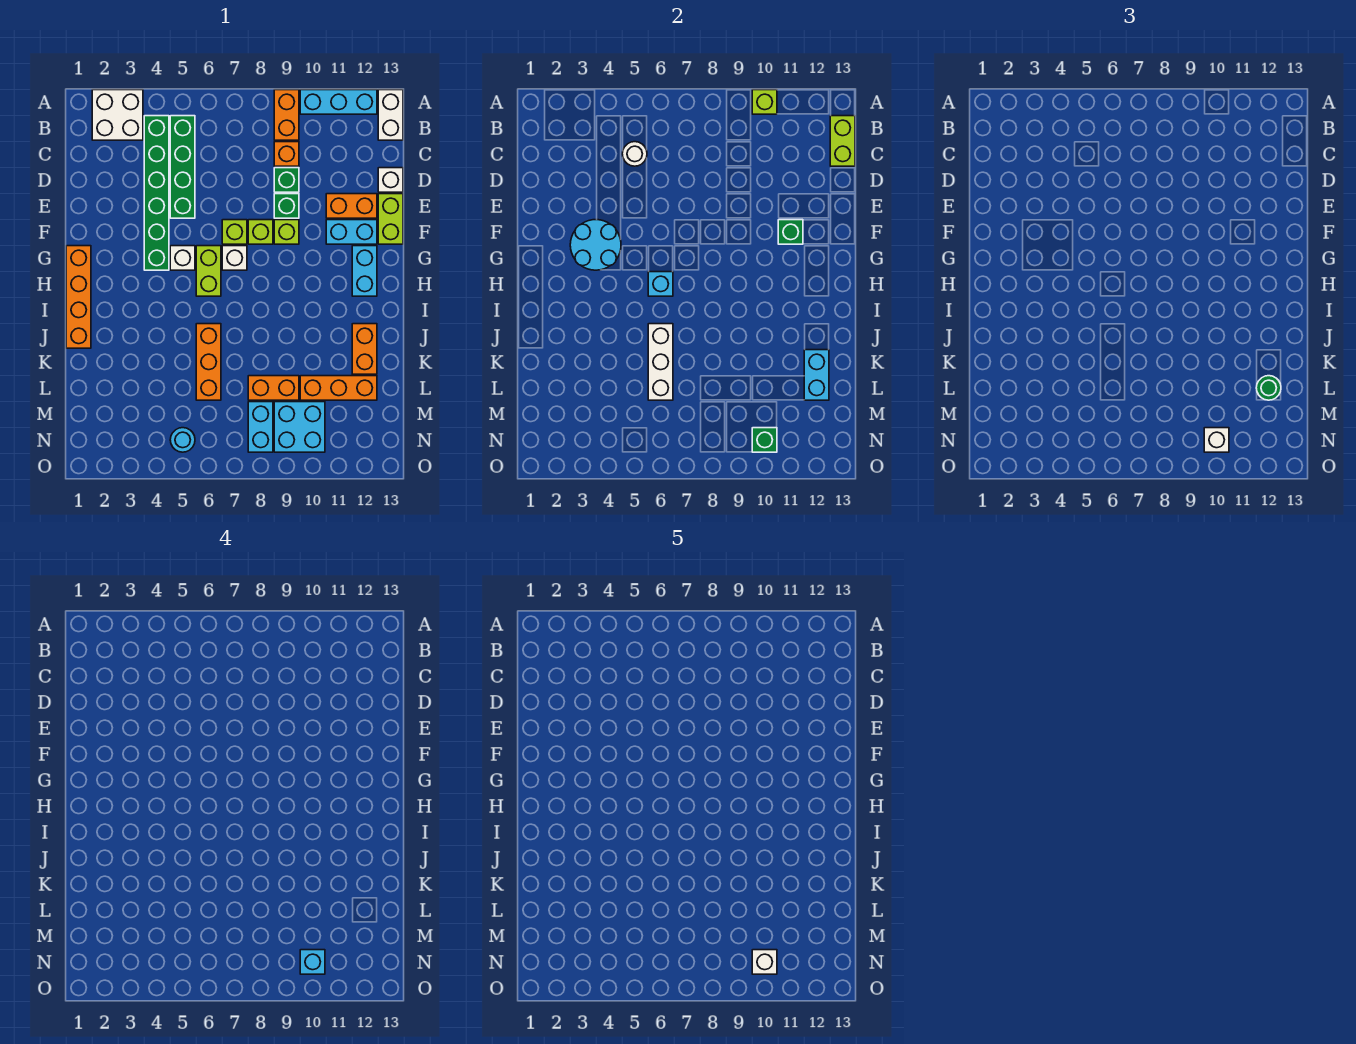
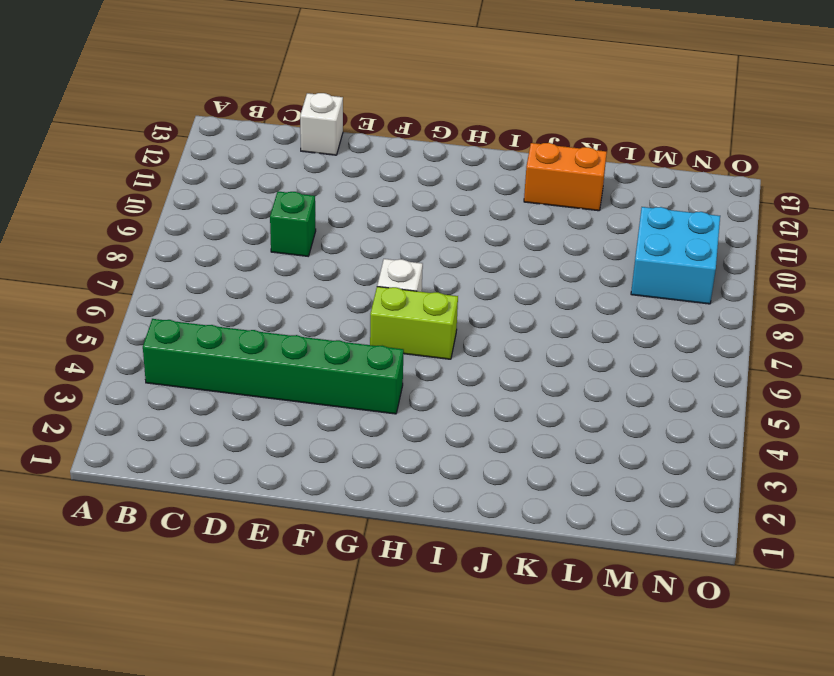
none -> white brick A2:B3 level 1
none -> orange brick A9:B9 level 1
none -> cyan brick A10:A12 level 1
none -> white brick A13:B13 level 1

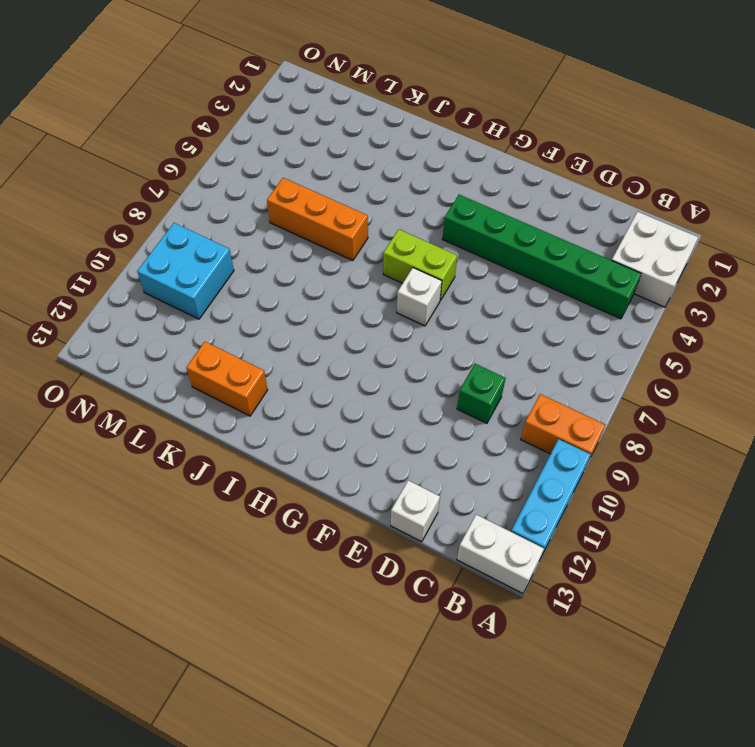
none -> green brick B5:E5 level 1
none -> orange brick C9 level 1
none -> green brick E9 level 1
none -> orange brick E11:E12 level 1

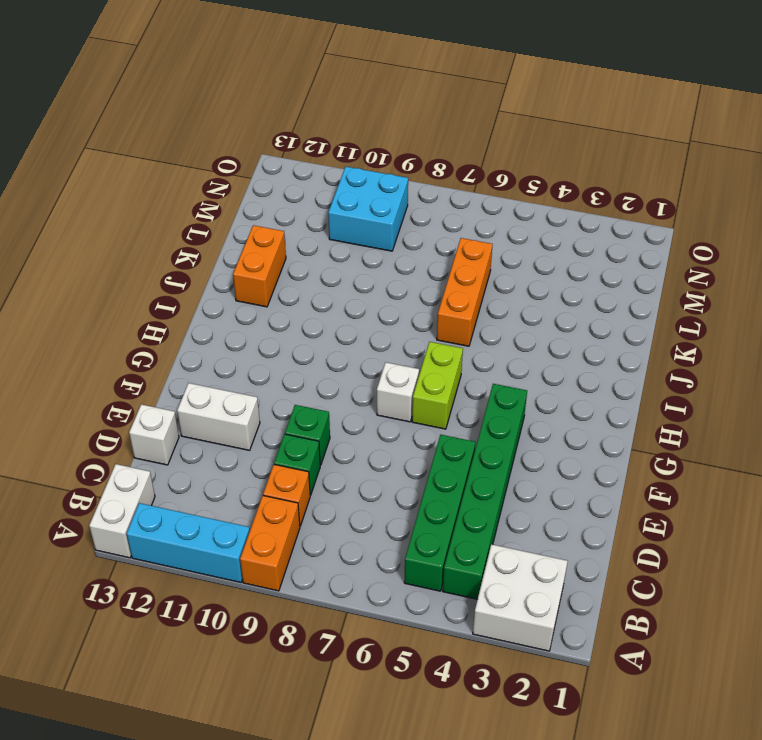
white brick E11:E12 level 1 -> orange brick E11:E12 level 1
none -> lime brick E13:F13 level 1
none -> lime brick F7 level 1
none -> lime brick F8 level 1
none -> lime brick F9 level 1

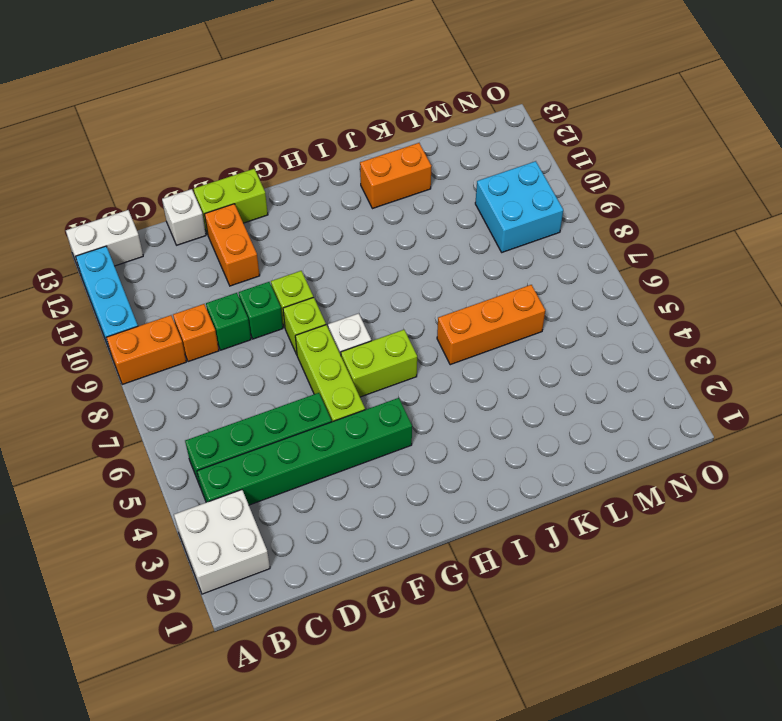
lime brick F5:F7 level 1 -> lime brick F7 level 1
none -> cyan brick F11:F12 level 1
none -> orange brick G1:J1 level 1
none -> white brick G5 level 1
none -> cyan brick G12:H12 level 1

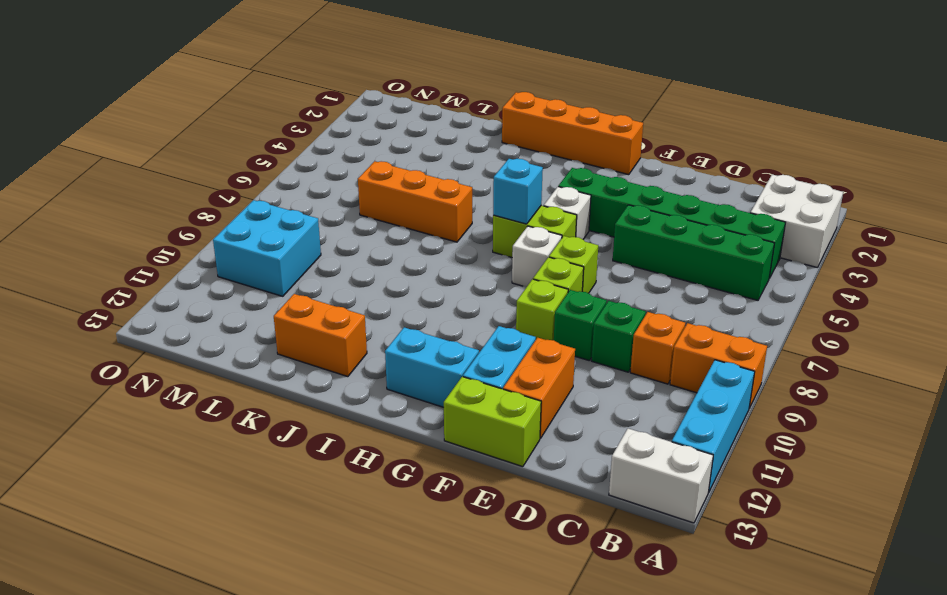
none -> white brick D13 level 1
none -> orange brick L8:L9 level 1
none -> orange brick L10:L12 level 1
none -> cyan brick M8:N8 level 1

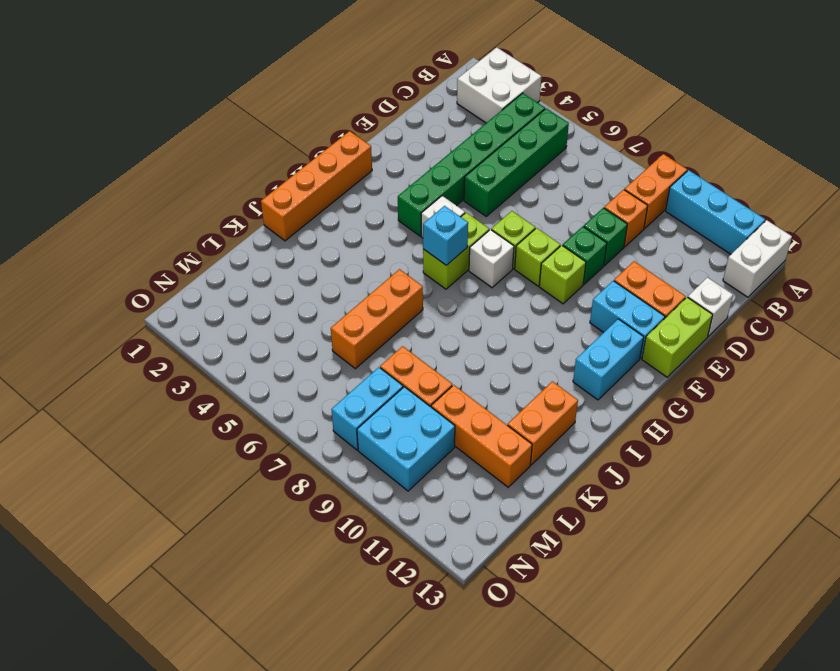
none -> cyan round brick N5 level 1
none -> lime brick A10 level 2
none -> lime brick B13:C13 level 2
none -> white round brick C5 level 2

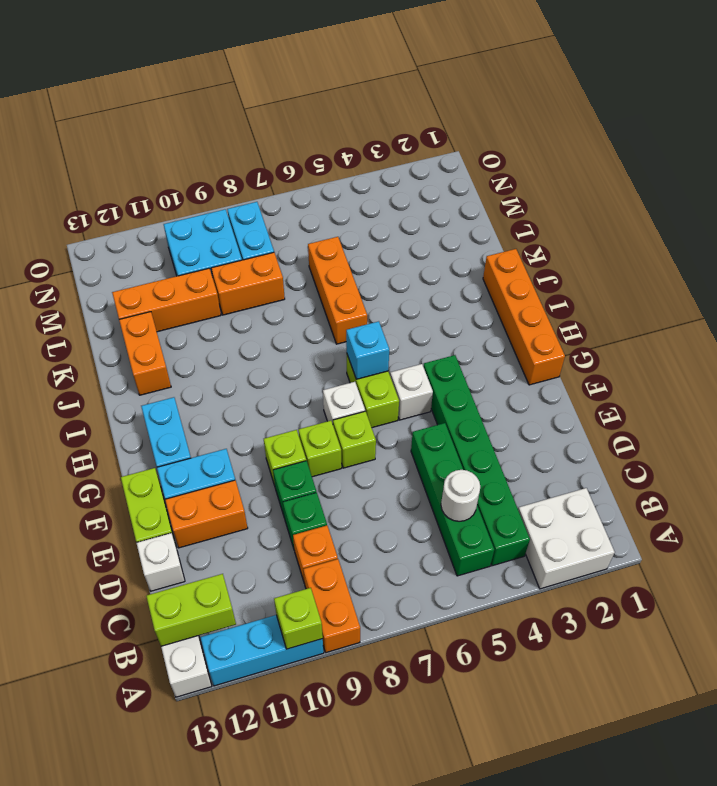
lime brick B12:B13 level 2 -> lime brick B13:C13 level 2
none -> cyan round brick N5 level 1
none -> cyan round brick F3:G4 level 2
none -> green brick F11 level 2
none -> white brick J6:L6 level 2

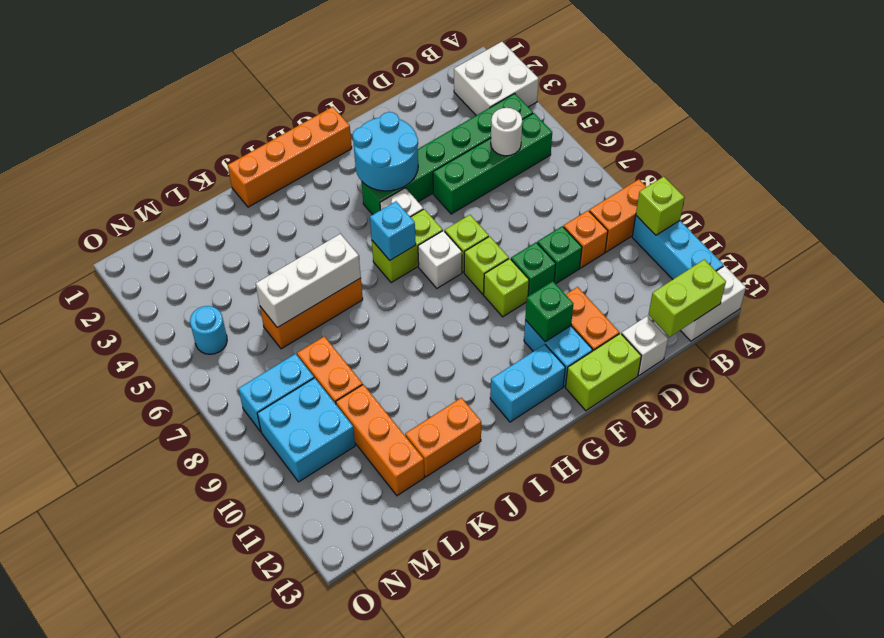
none -> cyan brick K12:L12 level 2
none -> green brick N10 level 2
none -> green round brick L12 level 3
none -> white brick N10 level 3

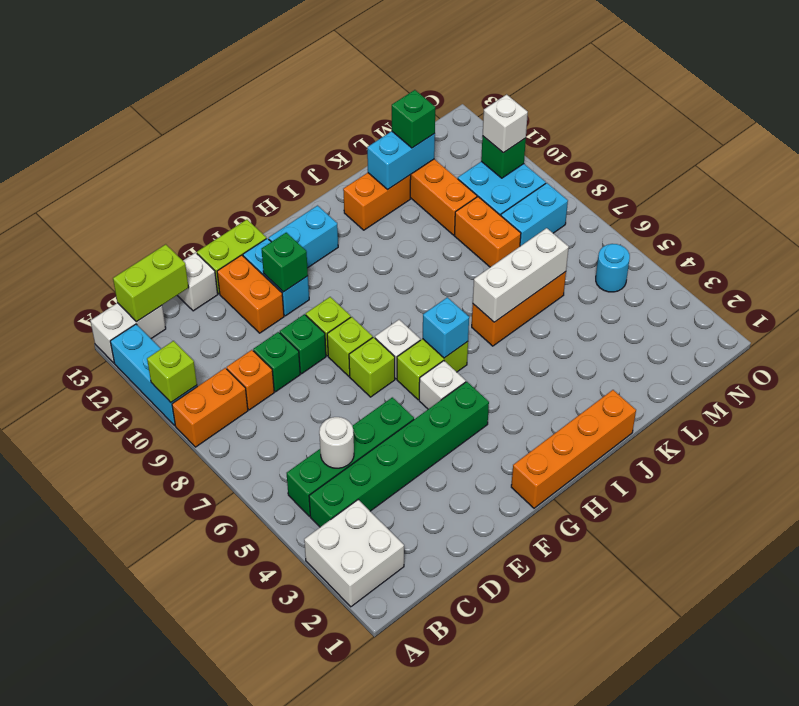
green brick L12 level 3 -> green round brick L12 level 3
none -> cyan round brick F3:G4 level 2
none -> cyan brick N10 level 4
none -> white brick N10 level 5

